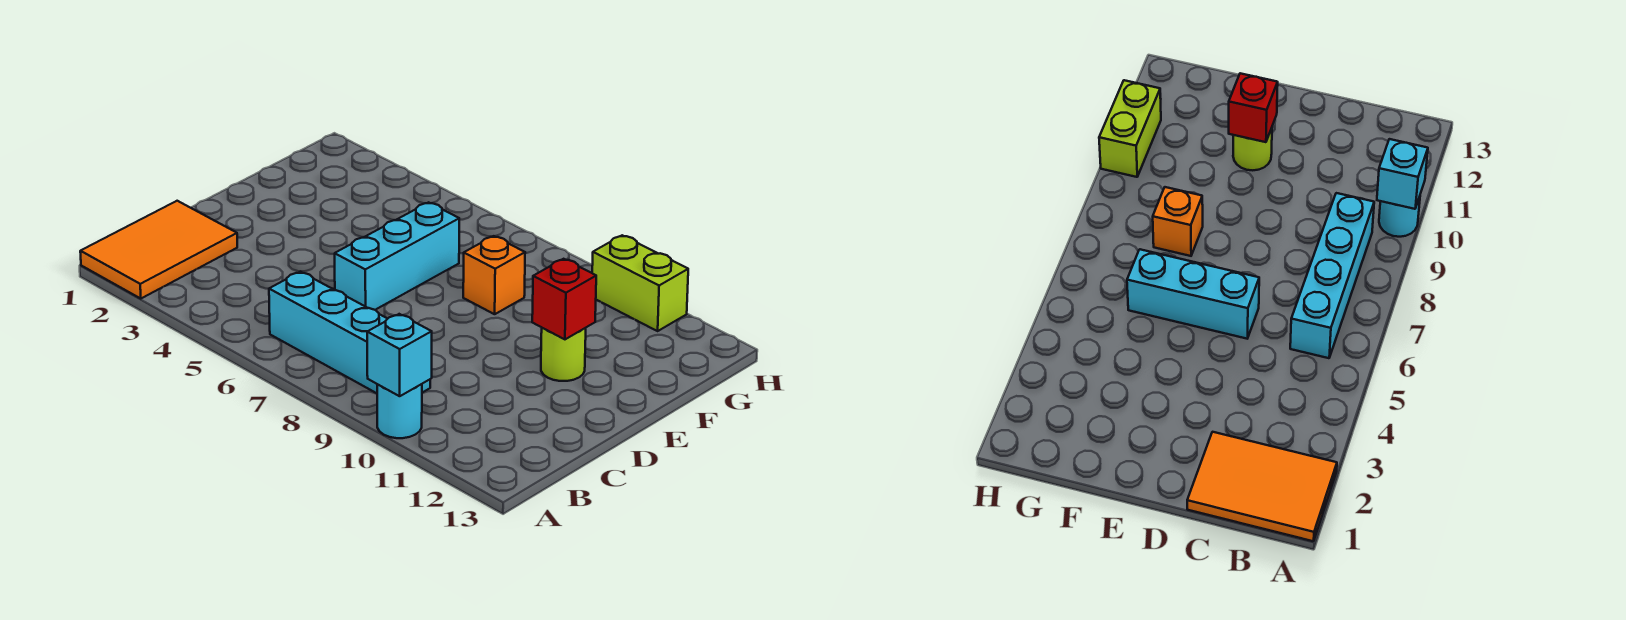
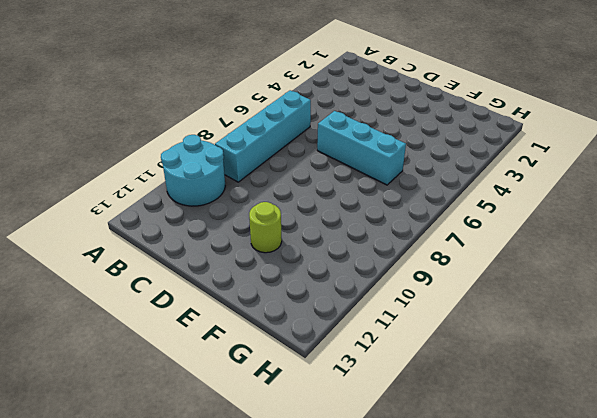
cyan round brick A10:B11 level 1 -> cyan round brick A10 level 1
none -> orange tile A1:C2 level 1
none -> orange brick F8 level 1

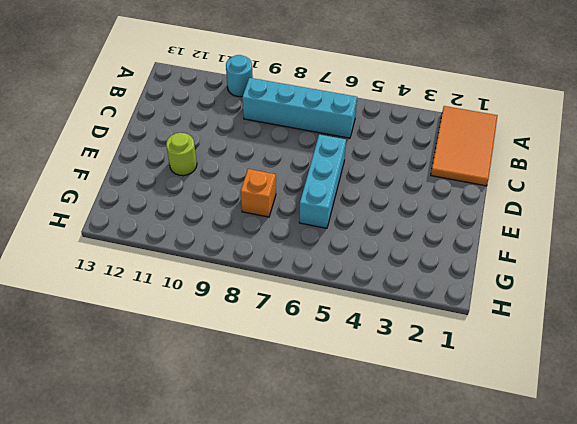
none -> lime brick H10:H11 level 1
none -> cyan brick A10 level 2

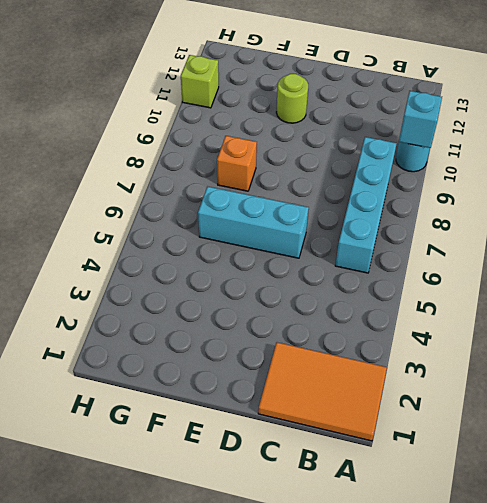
lime brick H11 level 1 -> lime brick H10:H11 level 1
none -> red brick E11 level 2

